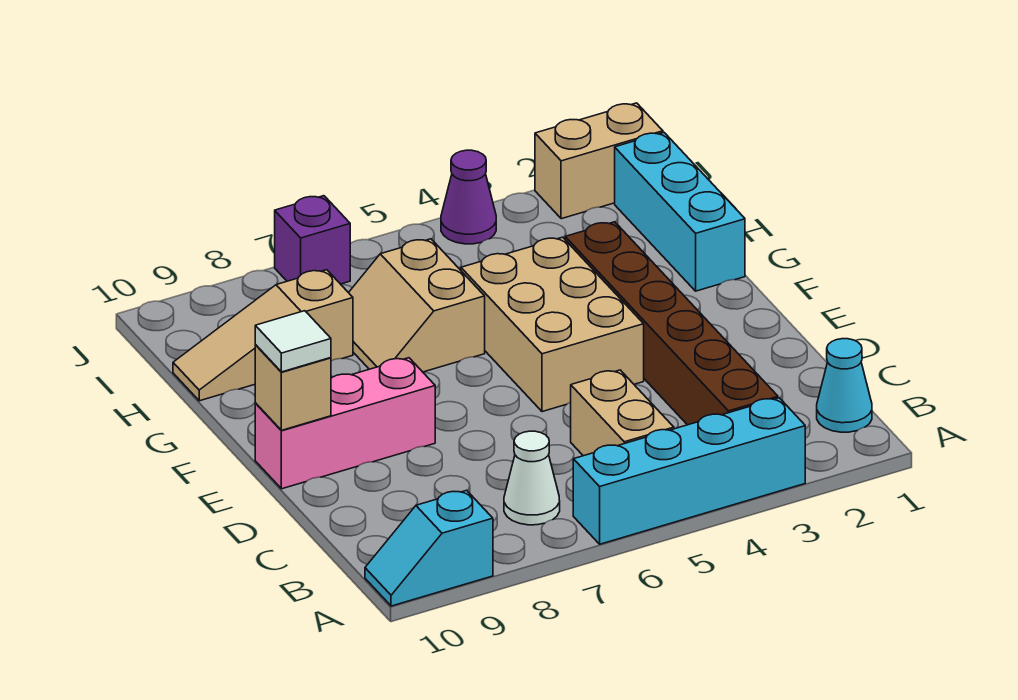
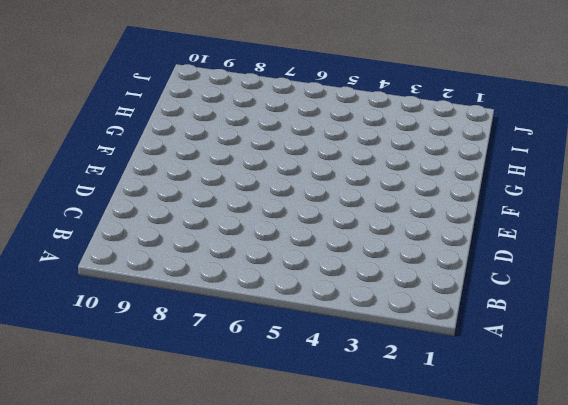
none -> cyan brick A3:A6 level 1
none -> cyan slope A9:A10 level 1 top 9
none -> cyan cone B1 level 1

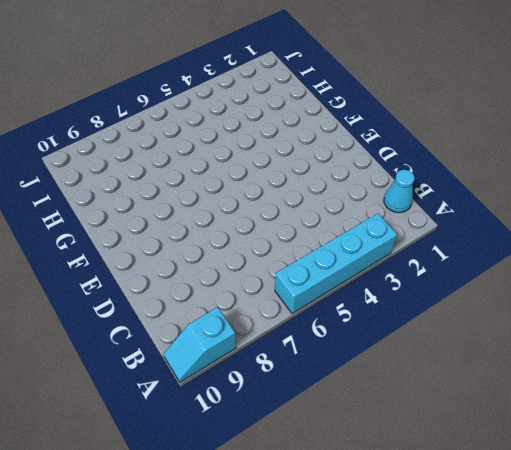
none -> brown brick B3:G3 level 1
none -> tan brick B5:C5 level 1
none -> white cone B7 level 1

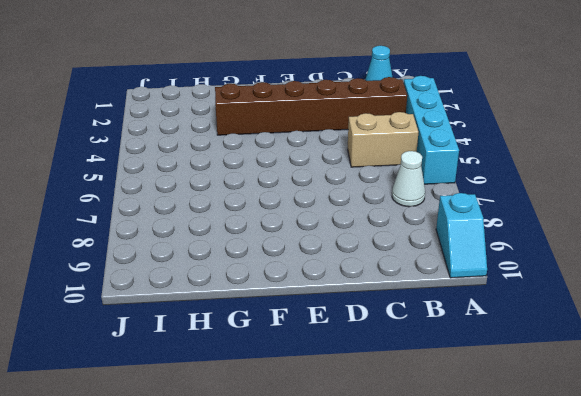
none -> tan brick E4:G5 level 1
none -> pink brick E8:E10 level 1
none -> cyan brick G1:I1 level 1

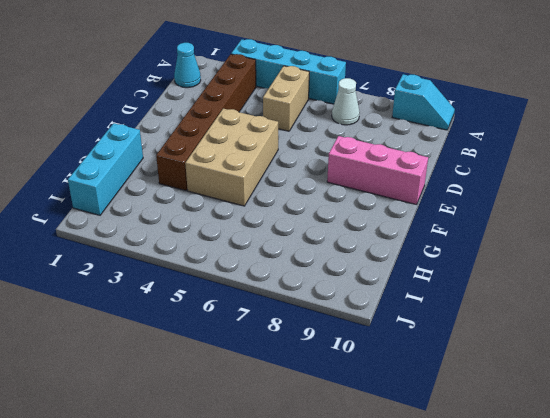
none -> tan slope G6:H7 level 1 top 6
none -> tan slope H8:H10 level 1 top 8
none -> tan brick J1:J2 level 1

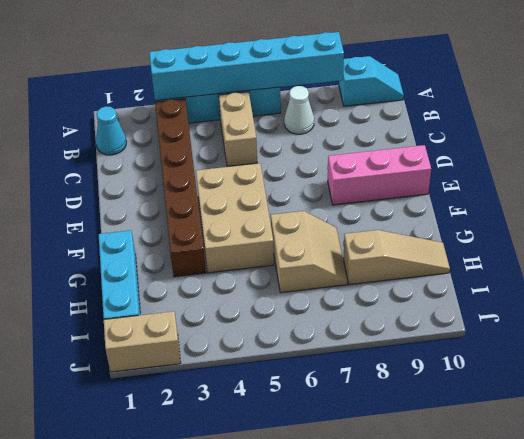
cyan brick A3:A8 level 2 -> none
none -> purple cone J4 level 1
none -> purple brick J7 level 1
none -> tan brick E10 level 2

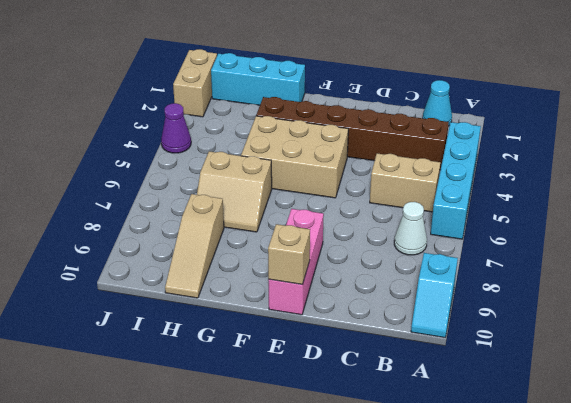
none -> purple brick J7 level 1
none -> white tile E10 level 3

